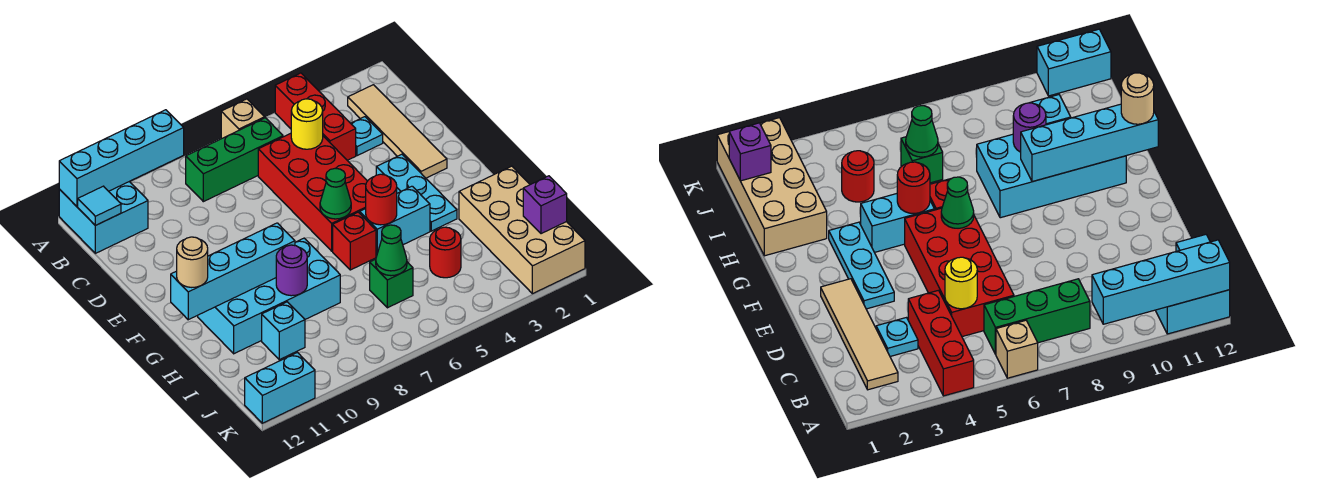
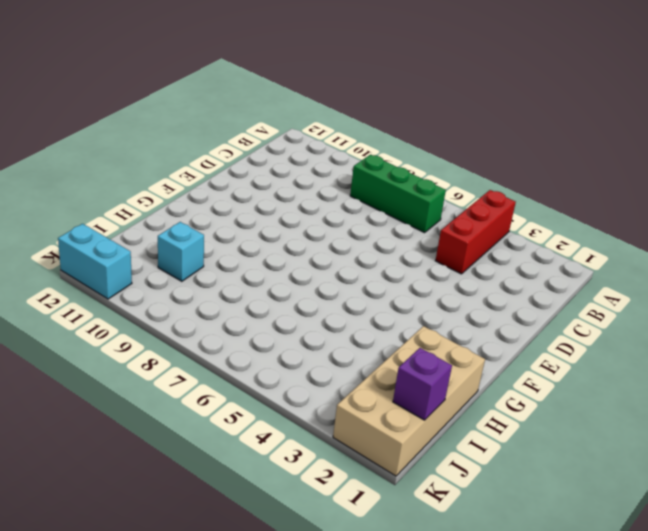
none -> tan brick A6 level 1
none -> cyan brick A11:B12 level 1
none -> tan tile B2:E2 level 1

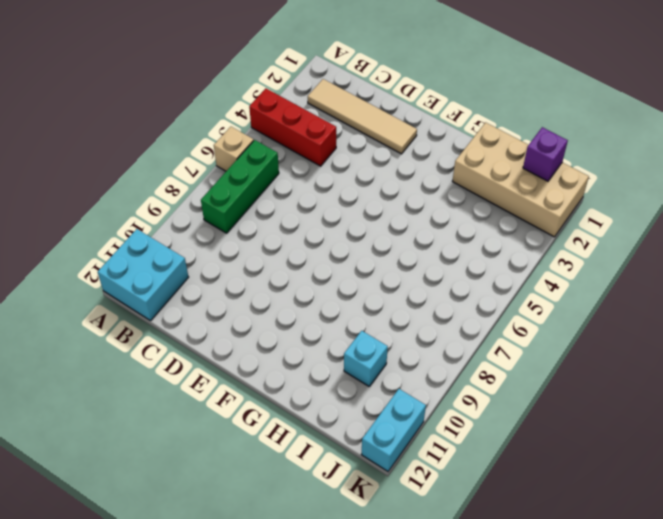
none -> cyan plate C3 level 1
none -> red brick C5:F6 level 1
none -> cyan plate E3:G3 level 1

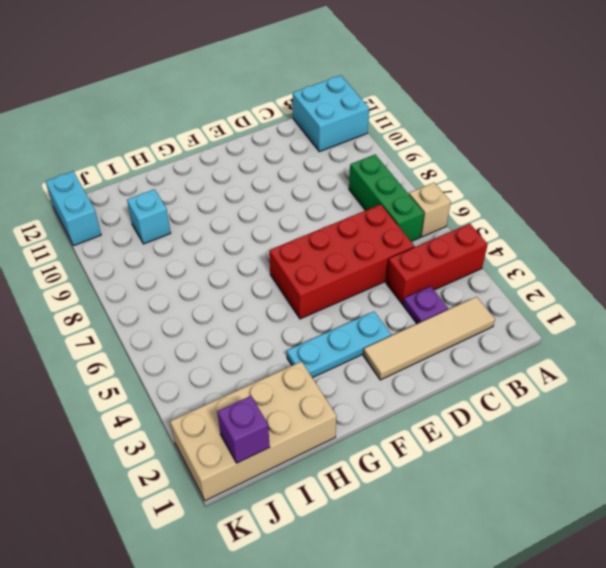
purple plate C3 level 1 -> cyan plate C3 level 1
none -> cyan brick G4:G5 level 1
none -> red brick G6 level 1
none -> cyan brick G8:H11 level 1

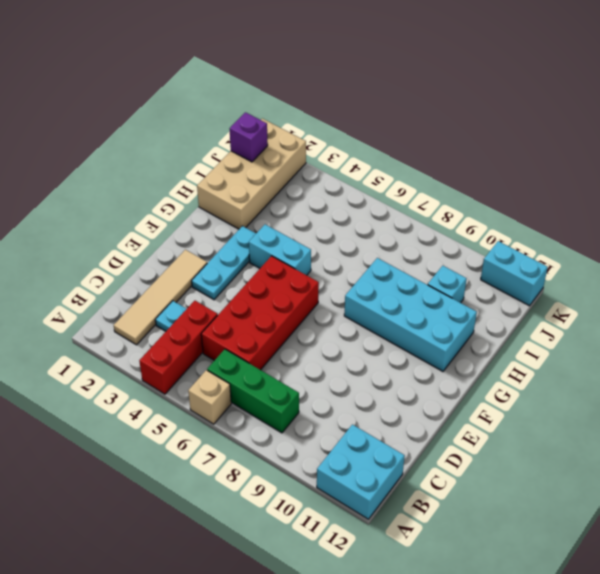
none -> red brick G6 level 1
none -> red round brick I4 level 1
none -> green brick I6 level 1

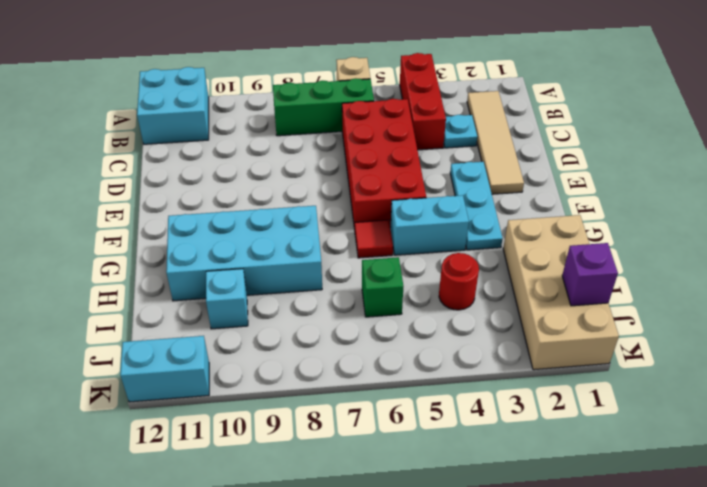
red tile G6 level 1 -> red brick G6 level 1
none -> cyan brick A9:A12 level 2
none -> cyan tile B12 level 2
none -> yellow round brick C5 level 2

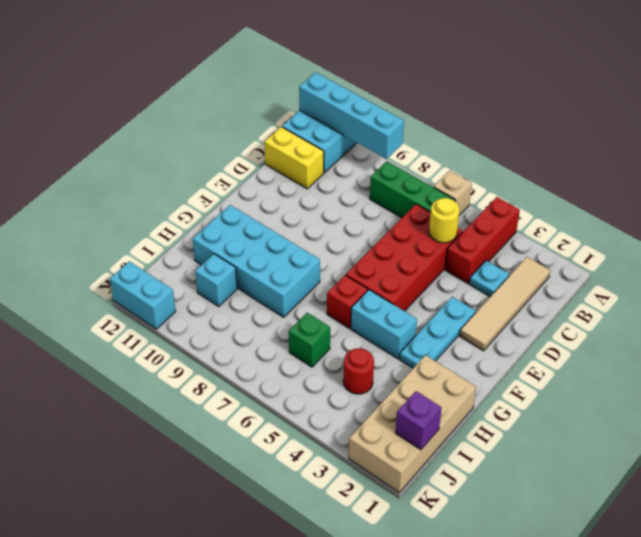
yellow brick C11:C12 level 1 -> none
none -> cyan tile B12 level 2
none -> green cone F6 level 2
none -> red round brick G5 level 2

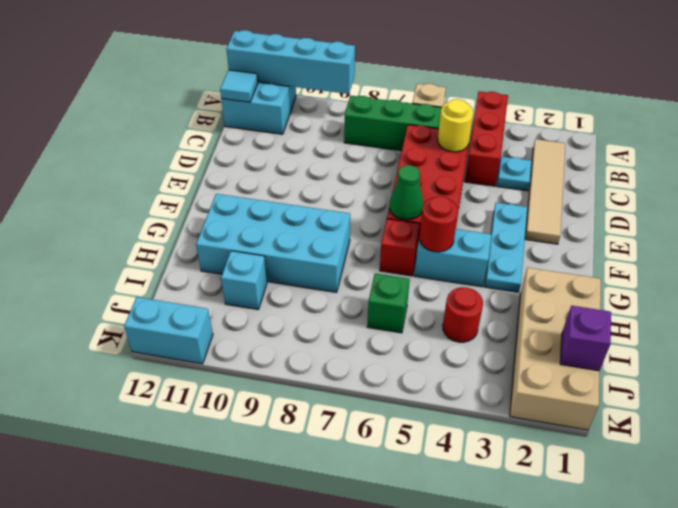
none -> cyan brick G9:G12 level 2
none -> purple round brick H9 level 2
none -> green cone I6 level 2

